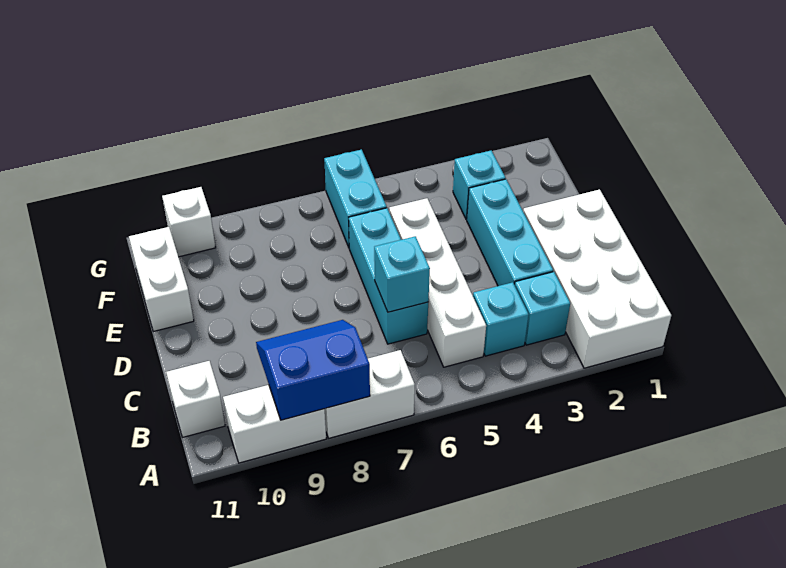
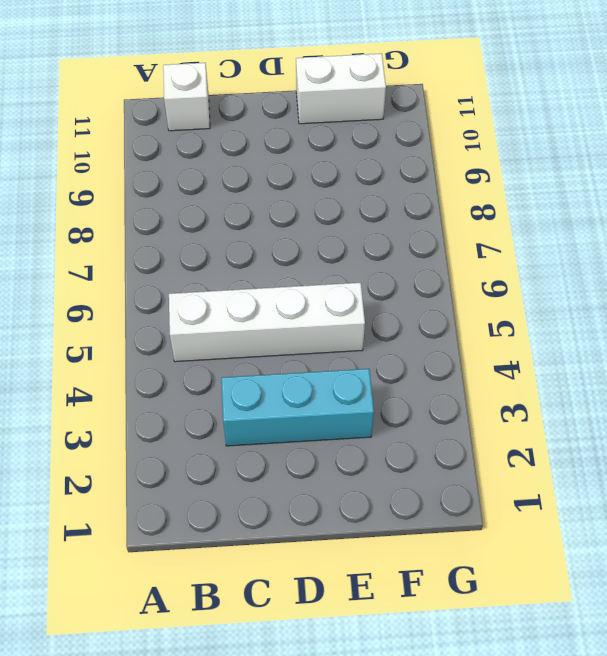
none -> white brick A1:D2 level 1
none -> white brick A7:A8 level 1
none -> white brick A9:A10 level 1

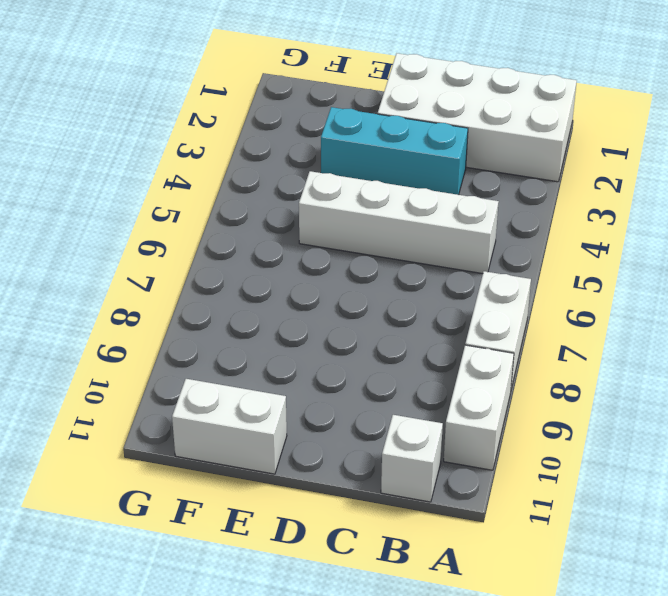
none -> cyan brick B3 level 1
none -> cyan brick B4 level 1
none -> cyan brick C6:E6 level 1

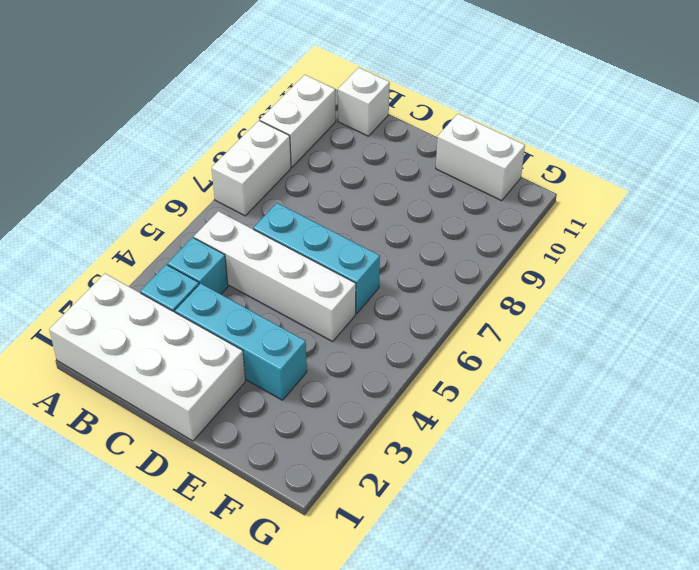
none -> cyan brick F3 level 1
none -> cyan brick F6:G6 level 1
none -> white brick G10 level 1

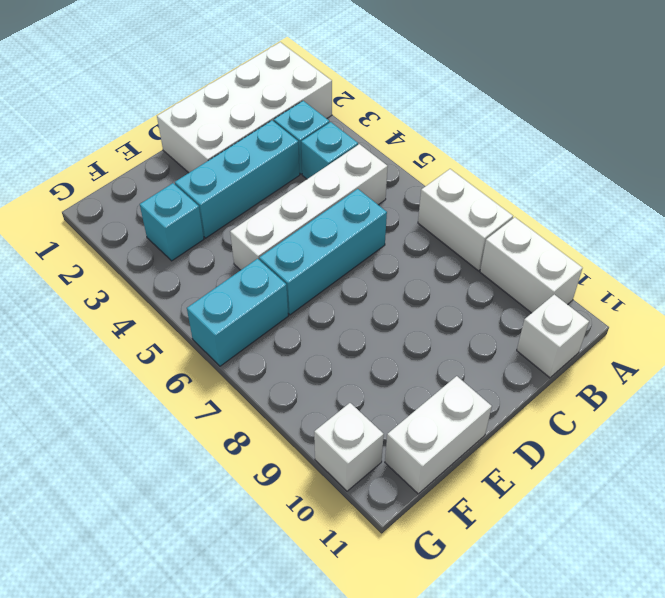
none -> blue slope A8:B9 level 2 top A
none -> cyan brick C6 level 2

